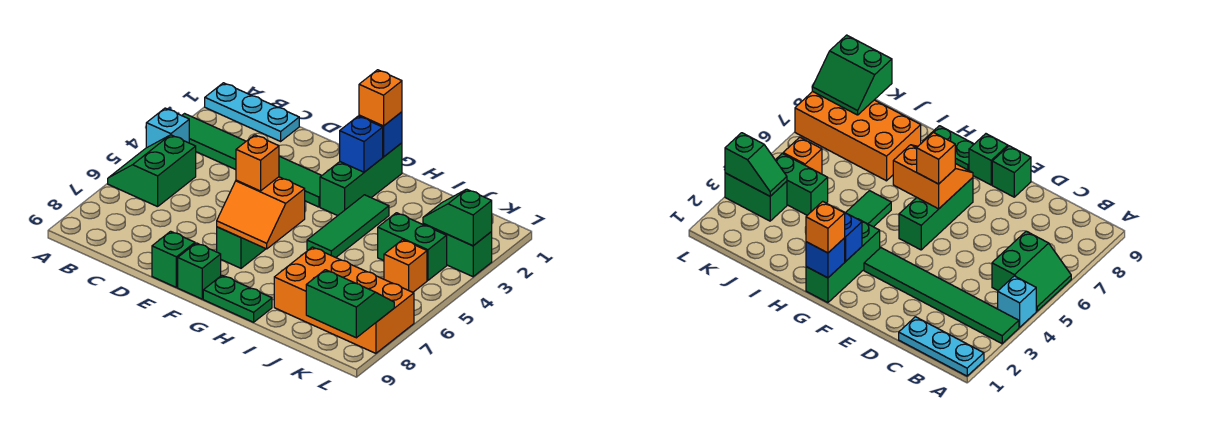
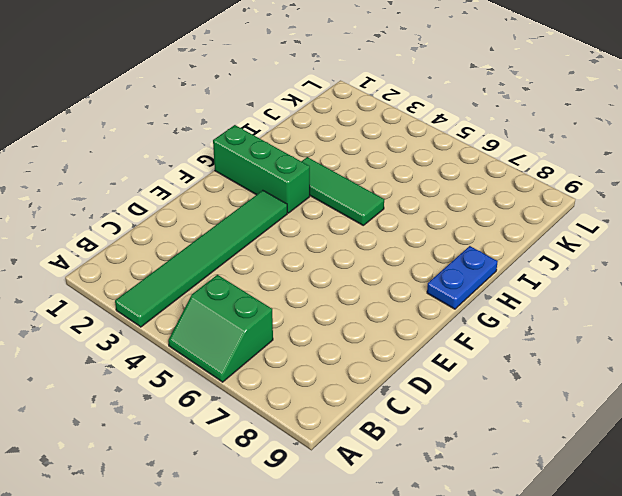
blue plate G9:H9 level 1 -> green plate G9:H9 level 1
none -> cyan plate A1:C1 level 1
none -> cyan brick A4 level 1
none -> green brick E9 level 1

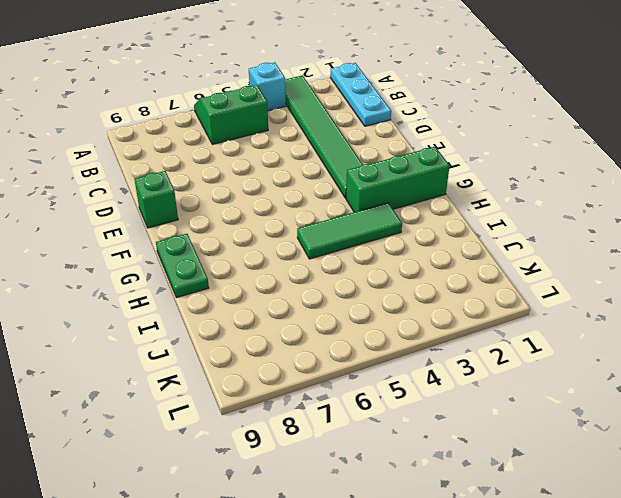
none -> green brick F5:F7 level 1
none -> green brick F9 level 1
none -> orange brick I7:L8 level 1

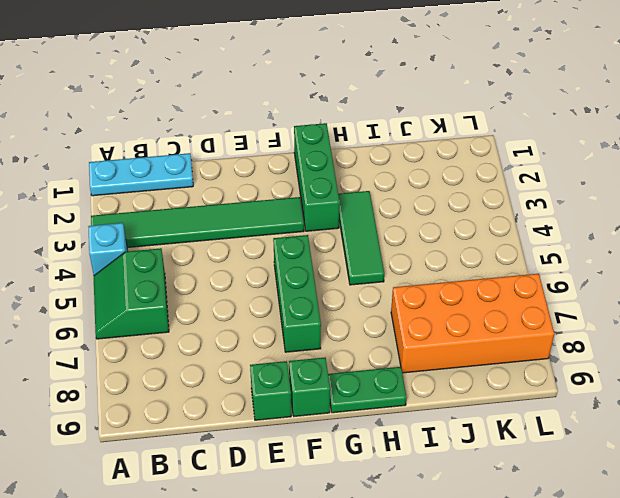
none -> green brick J4:K4 level 1
none -> green brick K3:L3 level 1
none -> orange brick K5 level 1

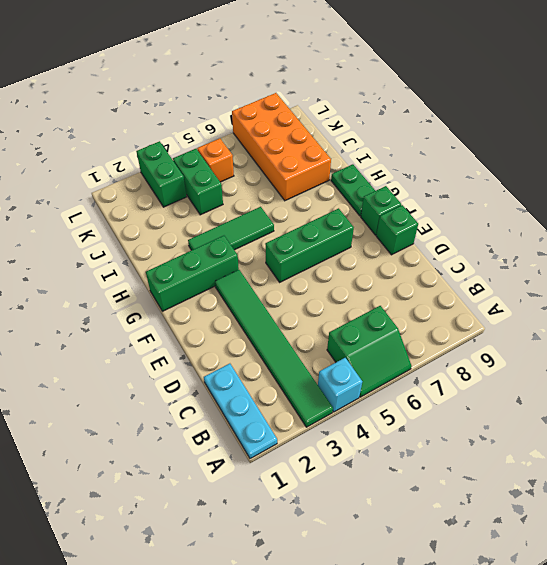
none -> orange slope F6:G7 level 2 top 6
none -> blue brick G1 level 2
none -> blue brick G2 level 2

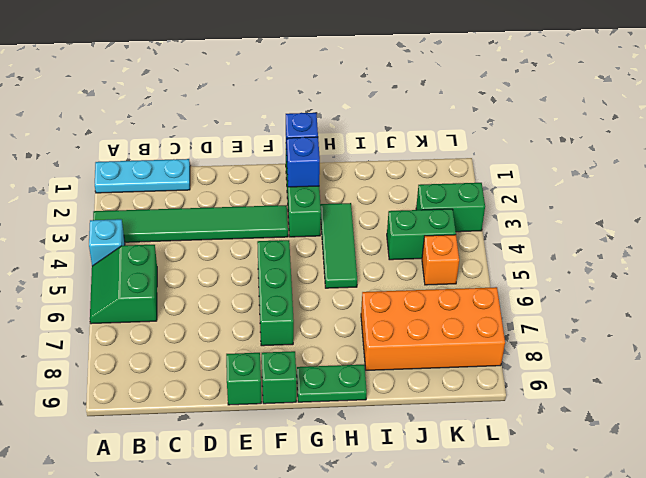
none -> orange slope F6:G7 level 2 top 6
none -> green slope K3:L3 level 2 top L
none -> green slope K8:L9 level 2 top 9

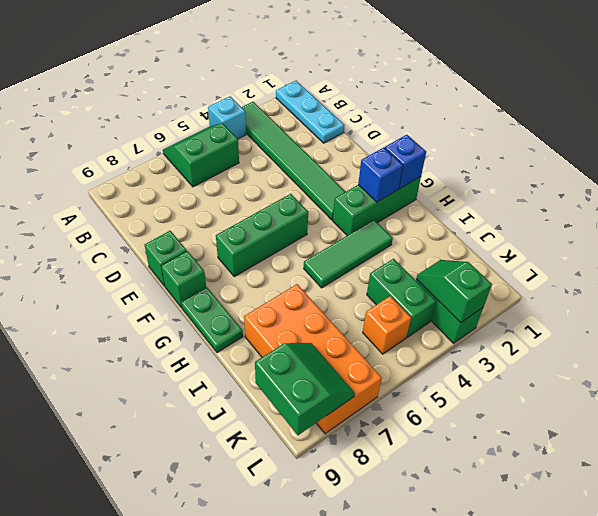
none -> orange slope F6:G7 level 2 top 6
none -> orange brick F6 level 3
none -> orange brick G1 level 3

